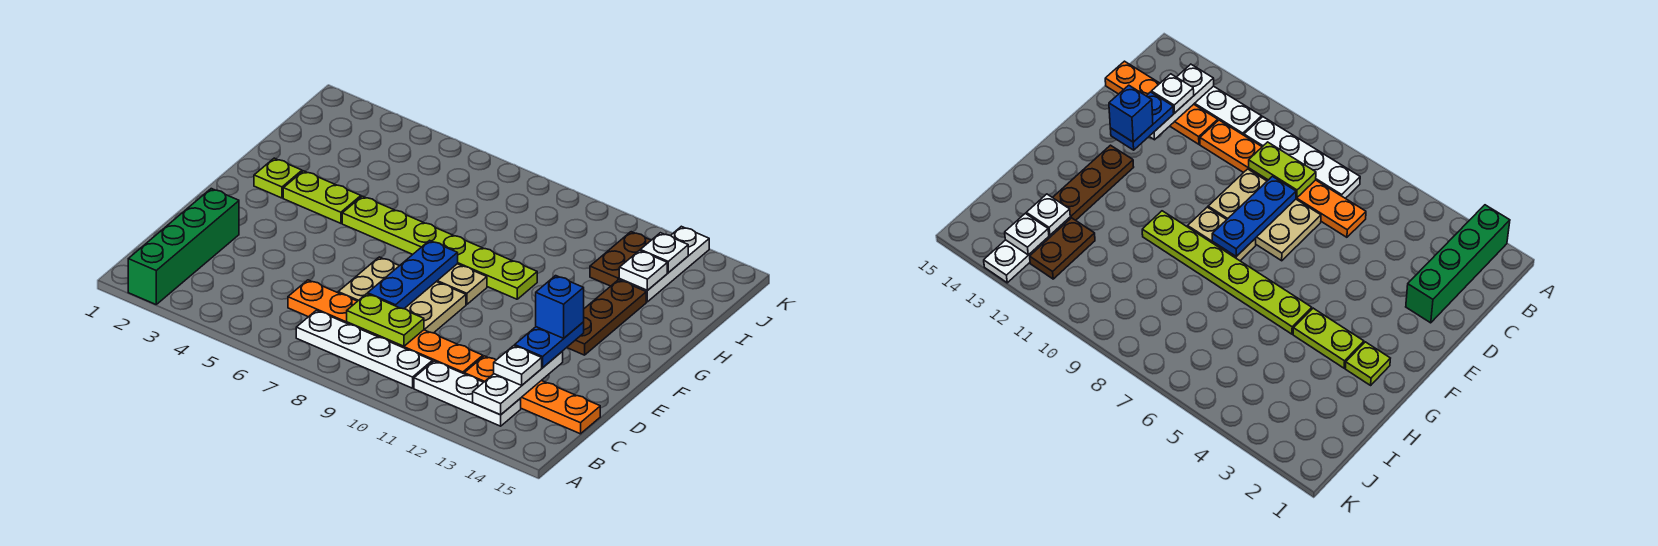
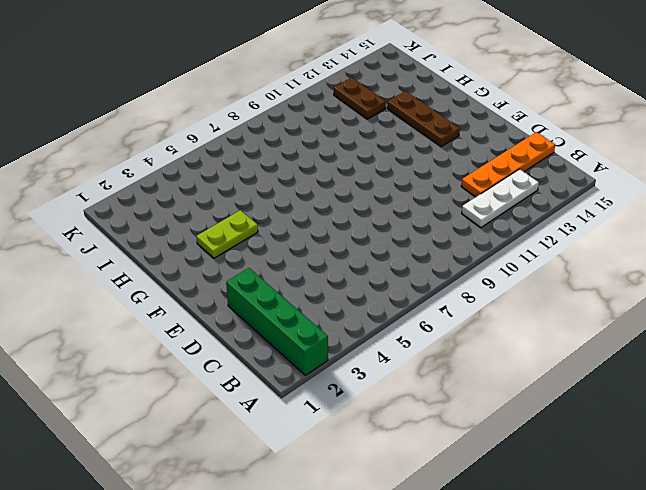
none -> white plate B7:B10 level 1
none -> orange plate C6:C11 level 1
none -> tan plate D7:E9 level 1

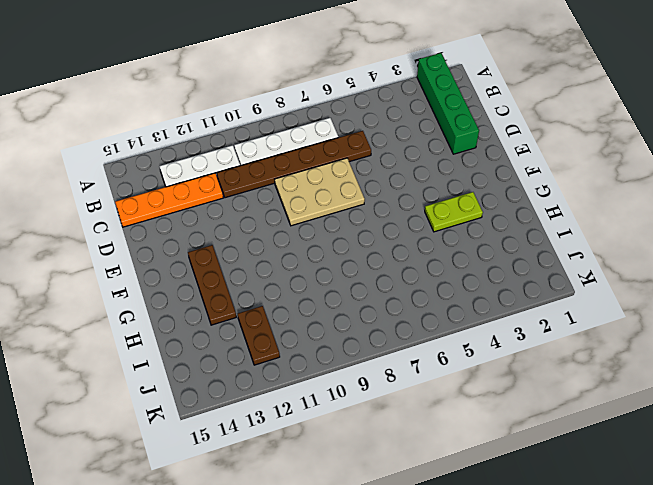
brown plate C6:C11 level 1 -> orange plate C6:C11 level 1
none -> tan plate F8:F9 level 1
none -> lime plate G2 level 1
none -> lime plate G5:G10 level 1

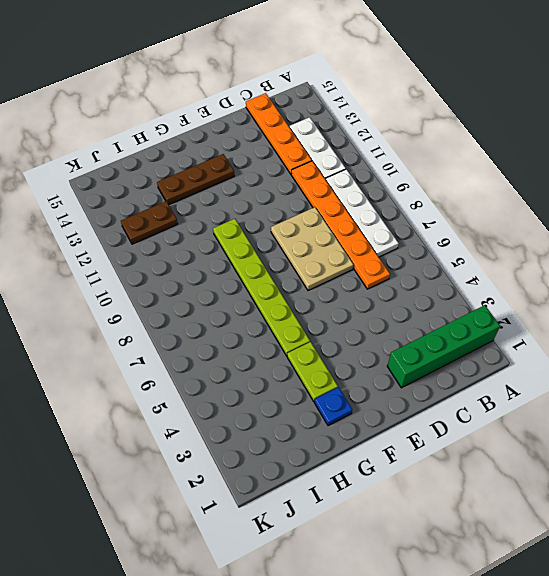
blue plate G2 level 1 -> lime plate G2 level 1
none -> tan plate F8:F9 level 1
none -> white plate I13:K13 level 1
none -> white plate B13:D13 level 2

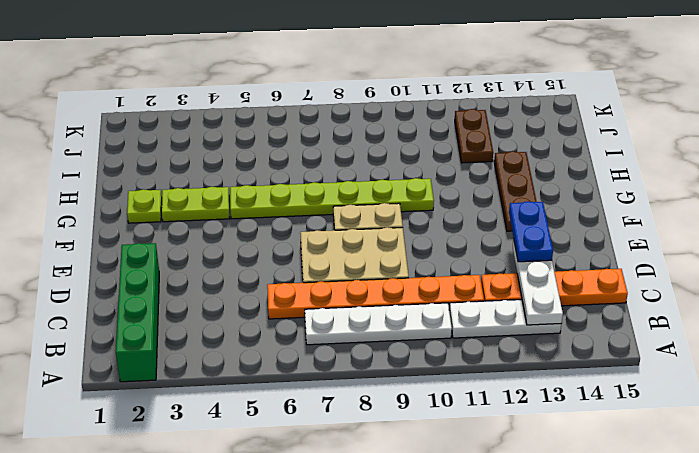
none -> white plate I13:K13 level 1
none -> lime plate C8:C9 level 2
none -> blue plate D8:F8 level 2

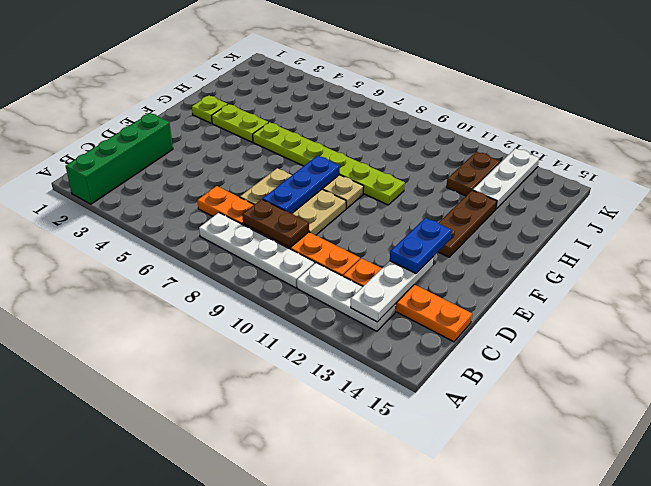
brown plate C8:C9 level 2 -> lime plate C8:C9 level 2
none -> white plate I13 level 2
none -> white plate J13 level 2
none -> white plate C13 level 3

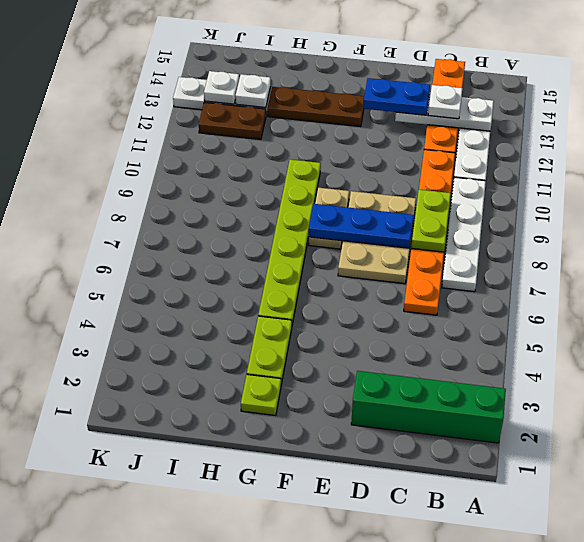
none -> blue brick E13 level 4

